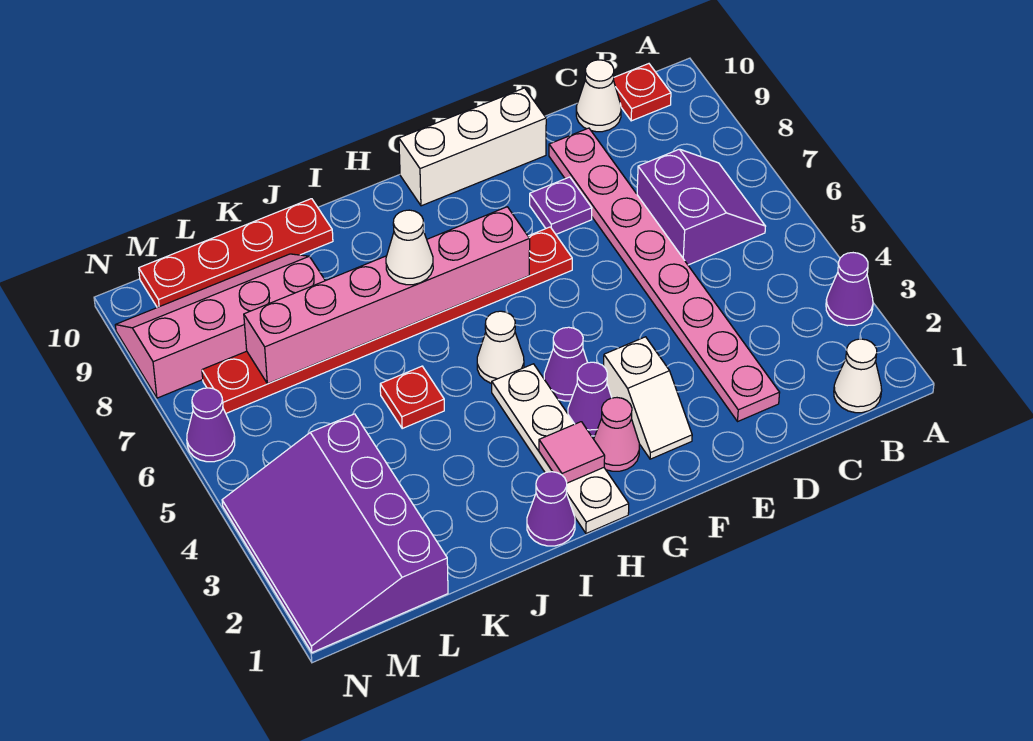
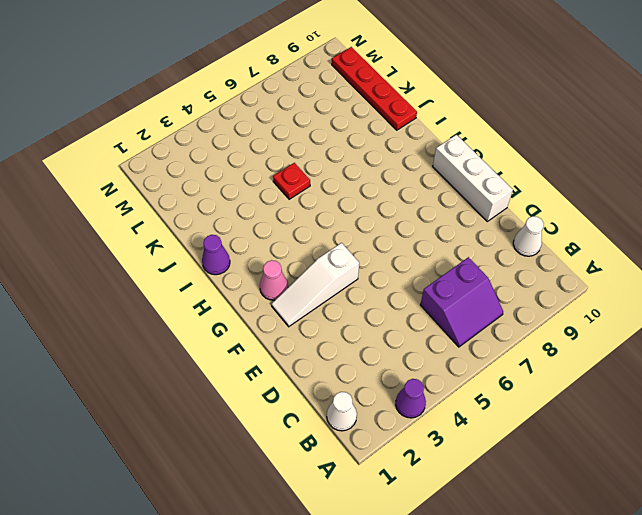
white slope F2:F4 level 1 top 4 -> white slope F2:F3 level 1 top 3
none -> red plate B10 level 1
none -> pink plate D2:D9 level 1
none -> purple plate E8 level 1

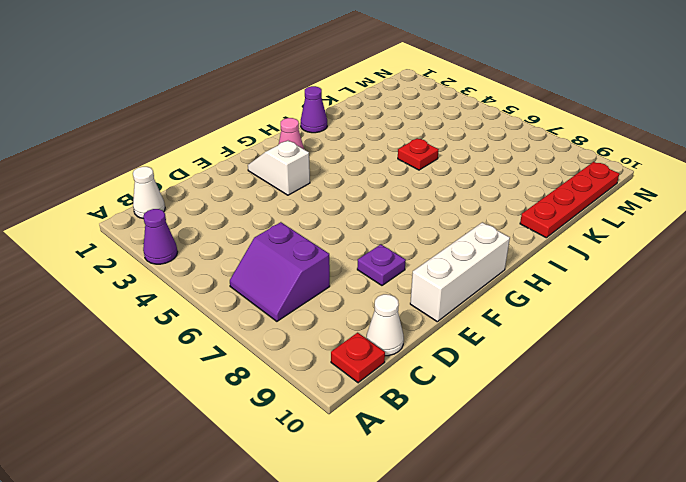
none -> pink plate D2:D9 level 1
none -> red plate F7:M7 level 1
none -> purple cone G3 level 1

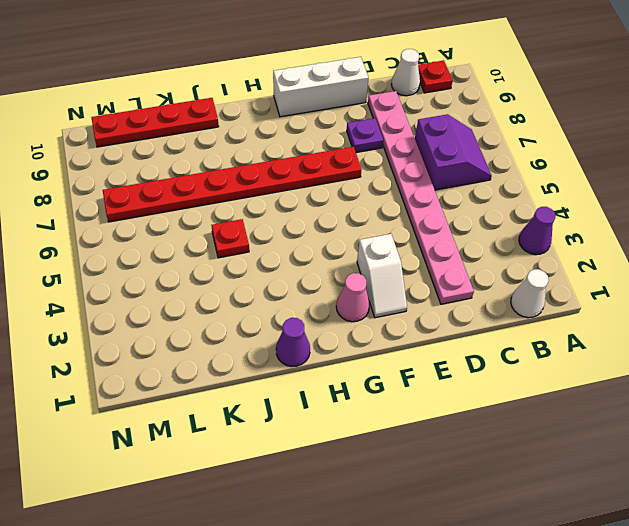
none -> purple cone G3 level 1
none -> purple cone G4 level 1
none -> white plate H1:H4 level 1

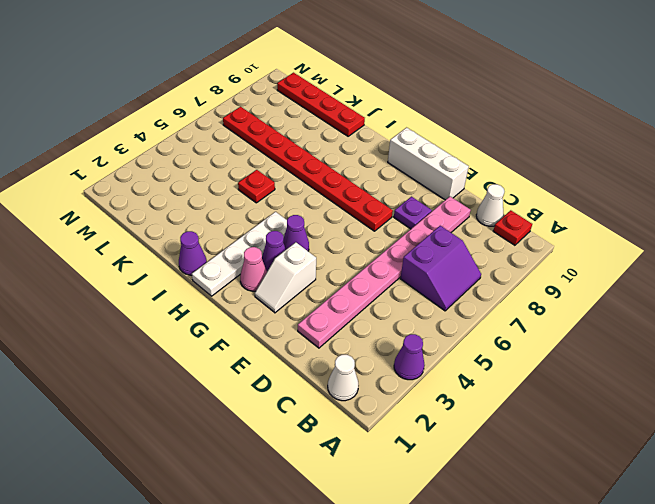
none -> white cone H5 level 1
none -> pink slope K8:N9 level 1 top 8
none -> purple slope L1:N4 level 1 top L

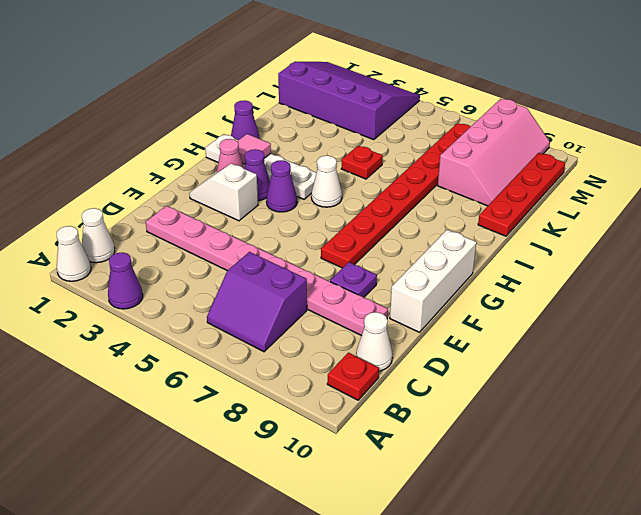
white cone A1 level 1 -> white cone I7 level 3
none -> purple cone N6 level 1
none -> pink brick G7:L7 level 2

